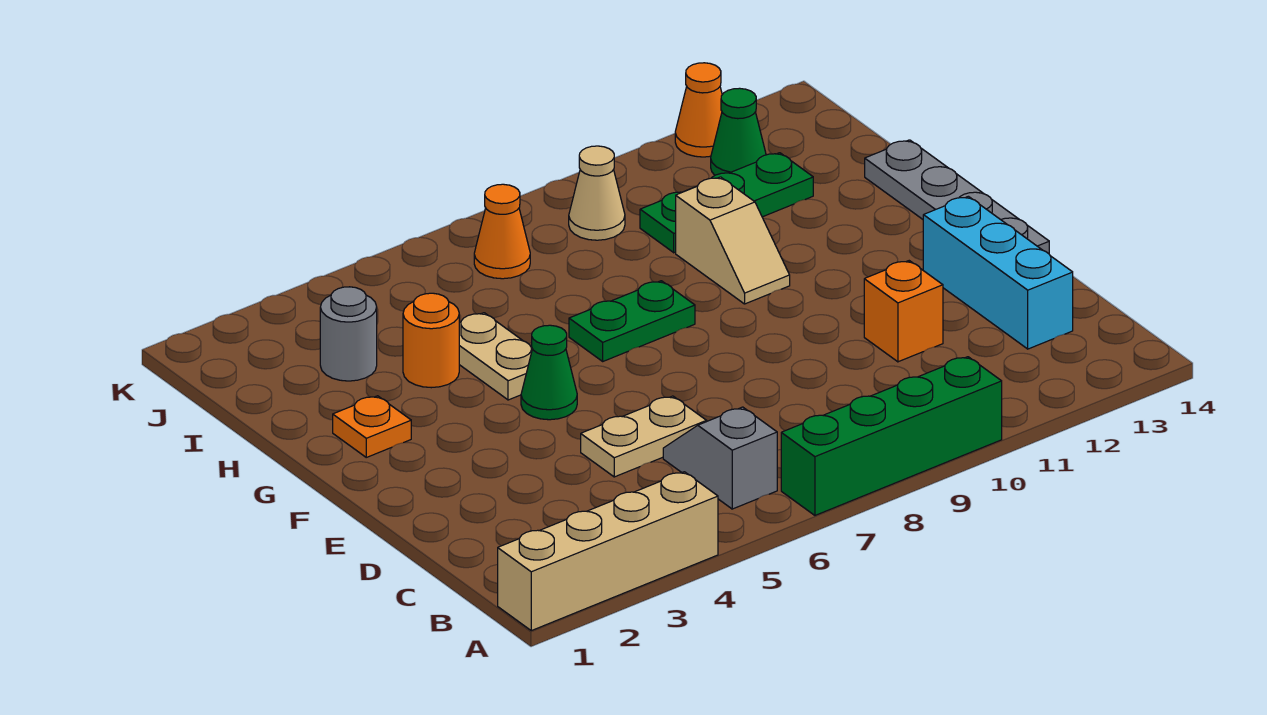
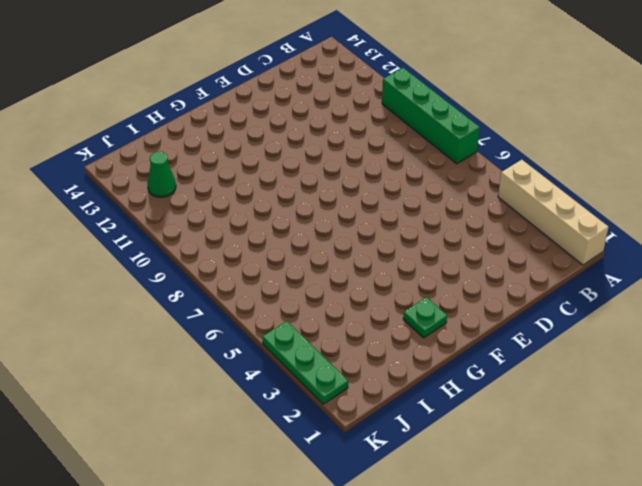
green plate G2 level 1 -> orange plate G2 level 1
green plate K2:K4 level 1 -> green plate I10:I12 level 1
none -> grey slope B6:C6 level 1 top B
none -> cyan brick C13:E13 level 1
none -> tan plate D5:D6 level 1

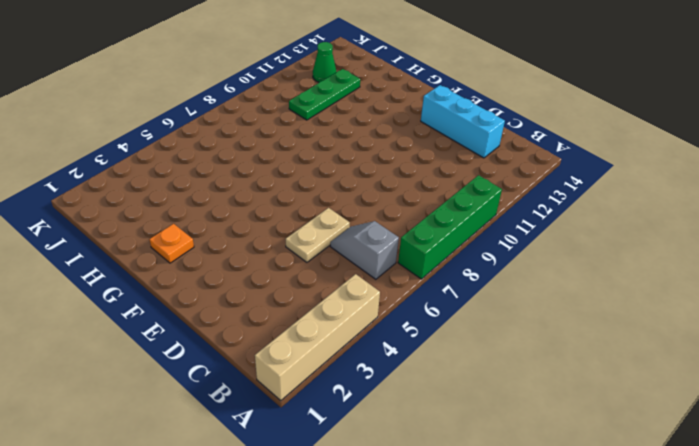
none -> orange brick D11 level 1
none -> grey plate E14:H14 level 1
none -> green cone F5 level 1

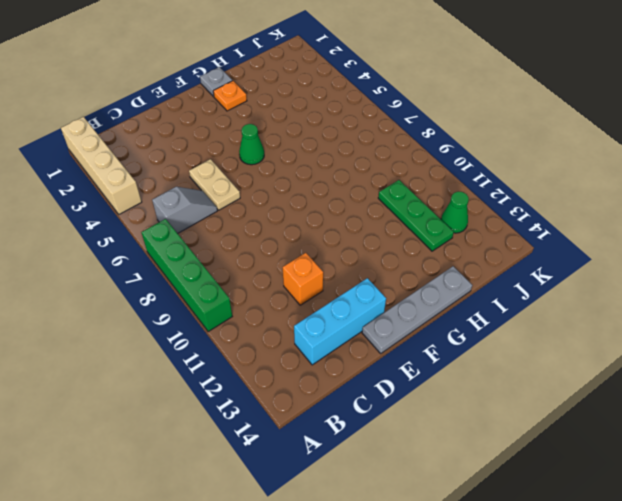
grey plate G1 level 1 -> none
none -> tan plate G5:H5 level 1
none -> green plate G7:G8 level 1
none -> tan slope G10:H10 level 1 top H

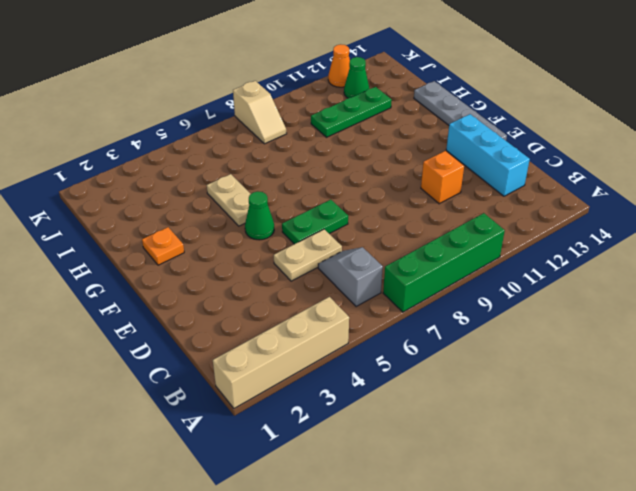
green plate E6:E7 level 1 -> green plate G7:G8 level 1
tan slope J8:K8 level 1 top K -> tan slope G10:H10 level 1 top H
none -> orange round brick H4 level 1
none -> grey round brick I3 level 1
none -> orange cone J7 level 1

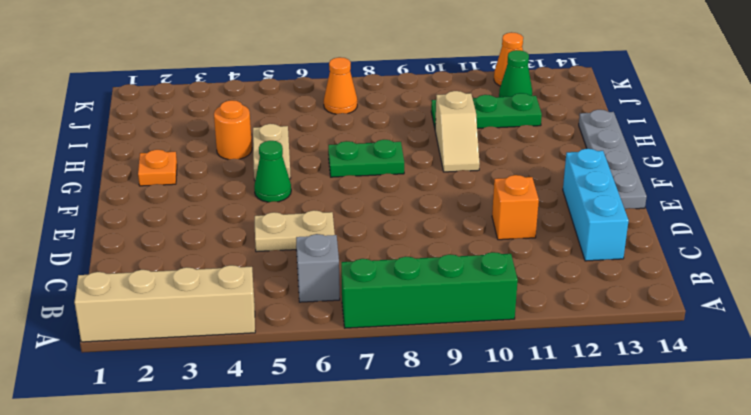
none -> grey round brick I3 level 1
none -> tan cone J9 level 1

